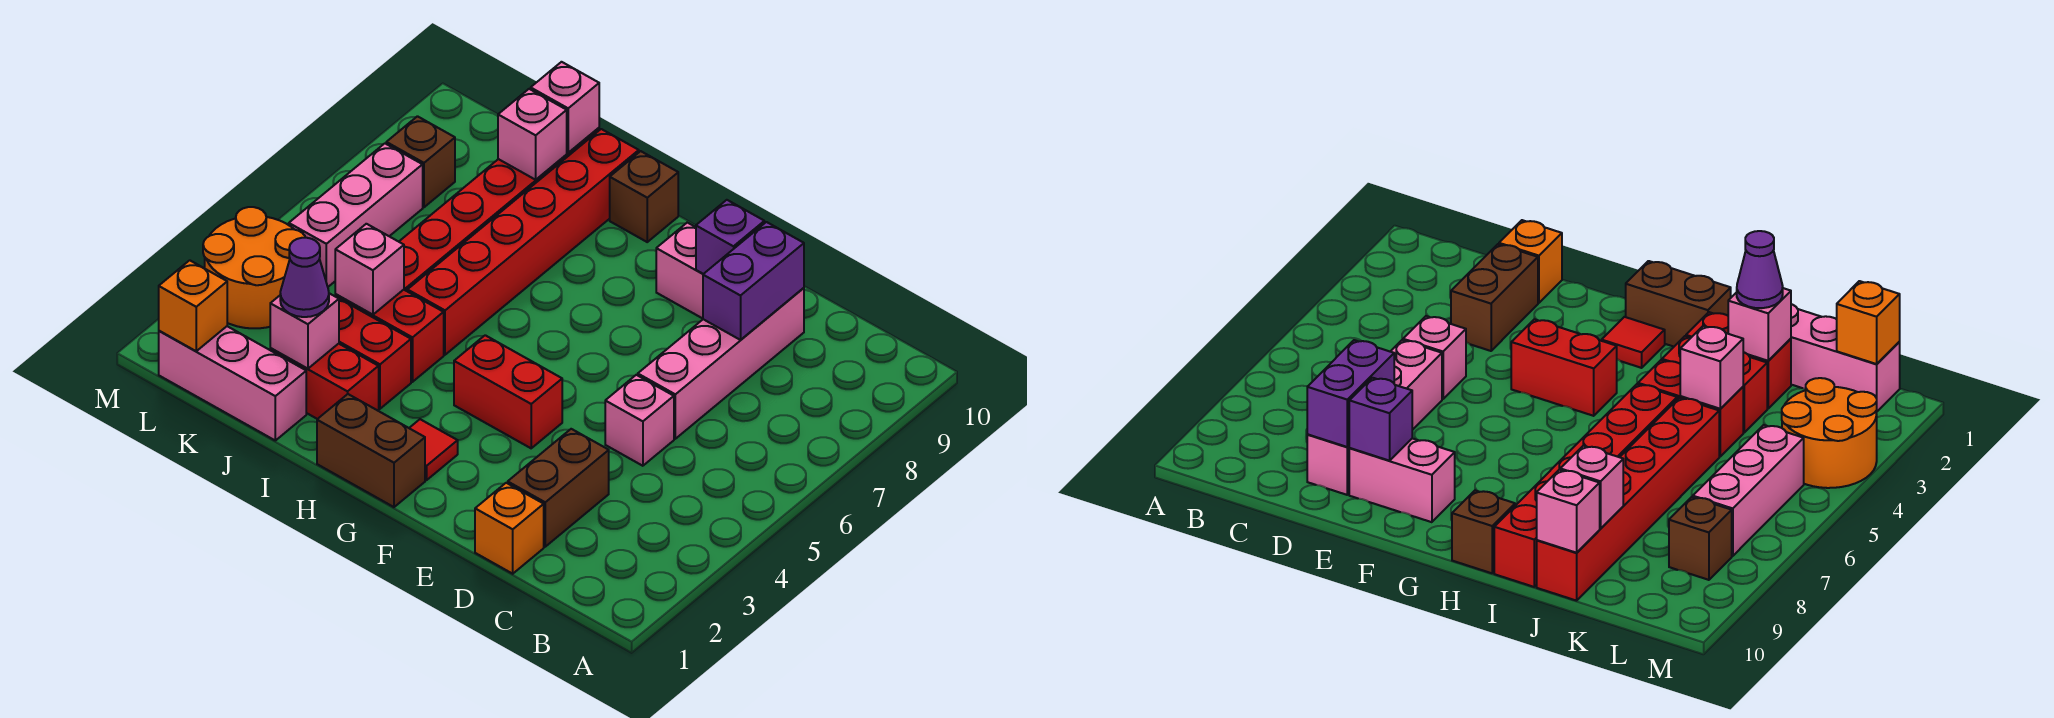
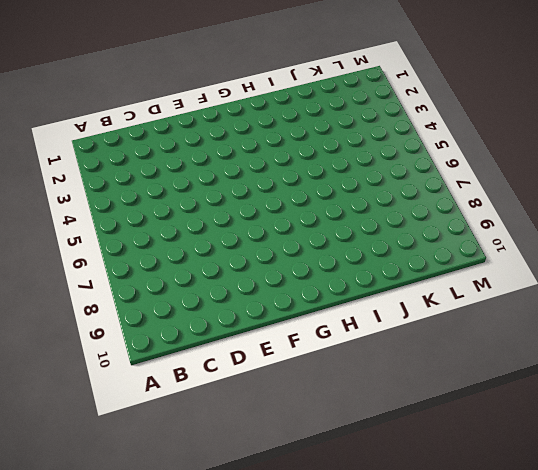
none -> orange brick D1 level 1
none -> brown brick D2:D3 level 1
none -> pink brick D5 level 1

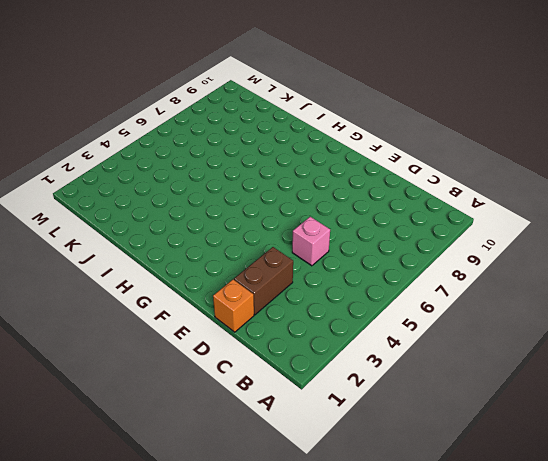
none -> pink brick D6:D9 level 1
none -> pink brick E9:F9 level 1
none -> red brick F4:G4 level 1

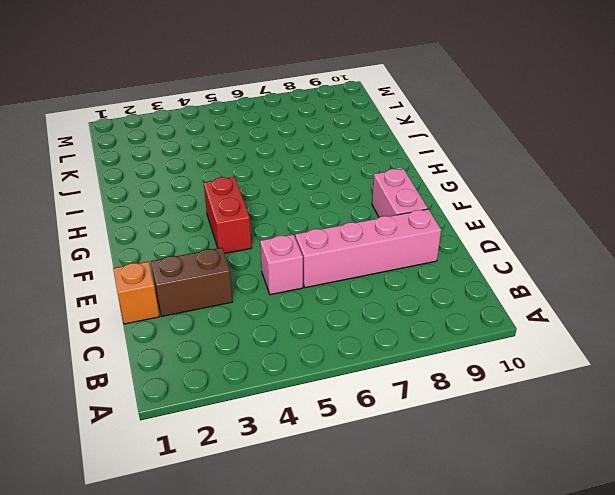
none -> brown brick G1:H1 level 1
none -> red tile G2 level 1
none -> brown brick H10 level 1

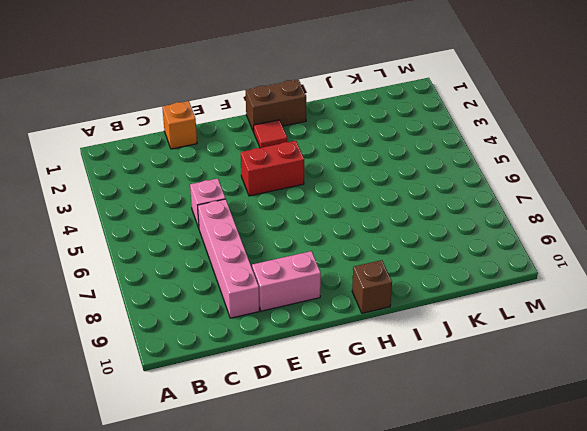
none -> brown brick D2:D3 level 1
none -> red brick I2:J2 level 1
none -> red brick I3:J3 level 1

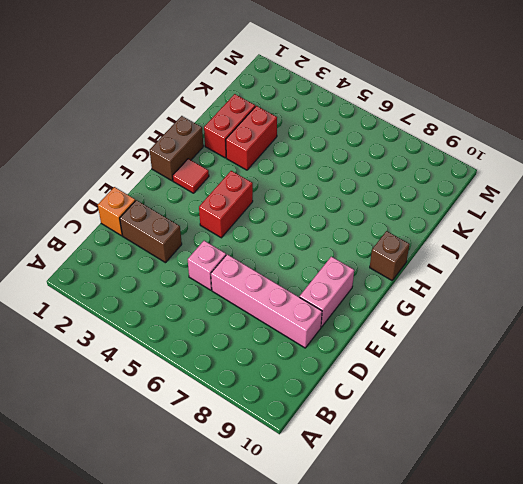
none -> red brick I4:J4 level 1
none -> red brick I5:I10 level 1
none -> pink brick J1:L1 level 1

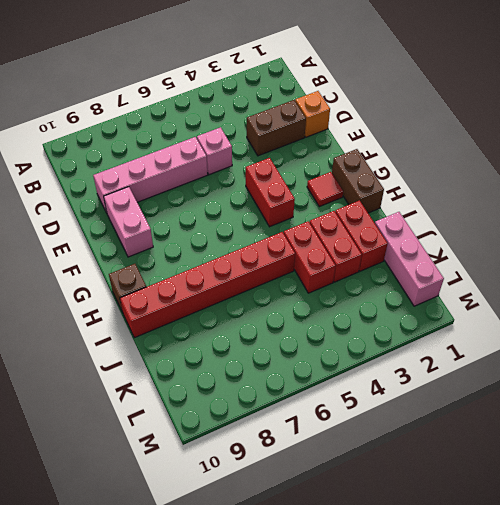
none -> red brick J5:J10 level 1
none -> orange round brick L3:M4 level 1
none -> pink brick L5:L7 level 1

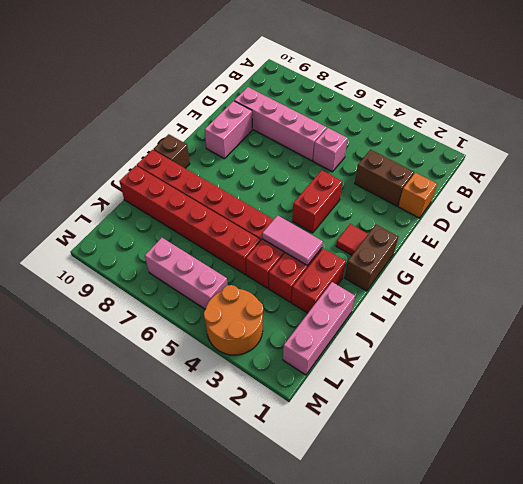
pink tile I3:I4 level 2 -> none
none -> brown brick L8 level 1
none -> purple brick D8:D9 level 2
none -> purple brick E9 level 2

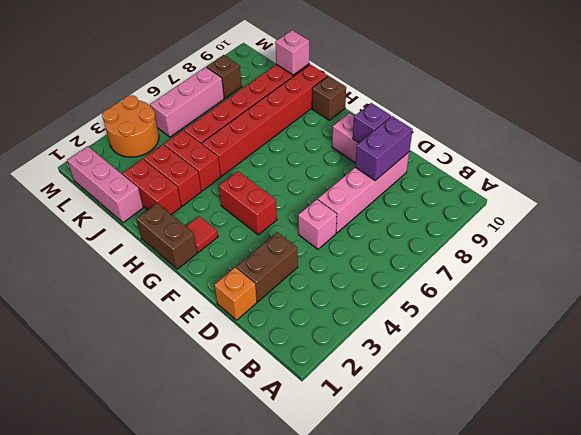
none -> pink brick J2 level 2
none -> pink brick J4 level 2
none -> pink brick J9 level 2

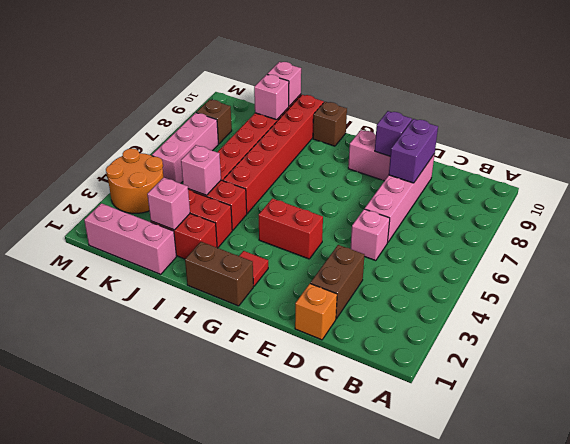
none -> orange brick L1 level 2
none -> purple cone J2 level 3

